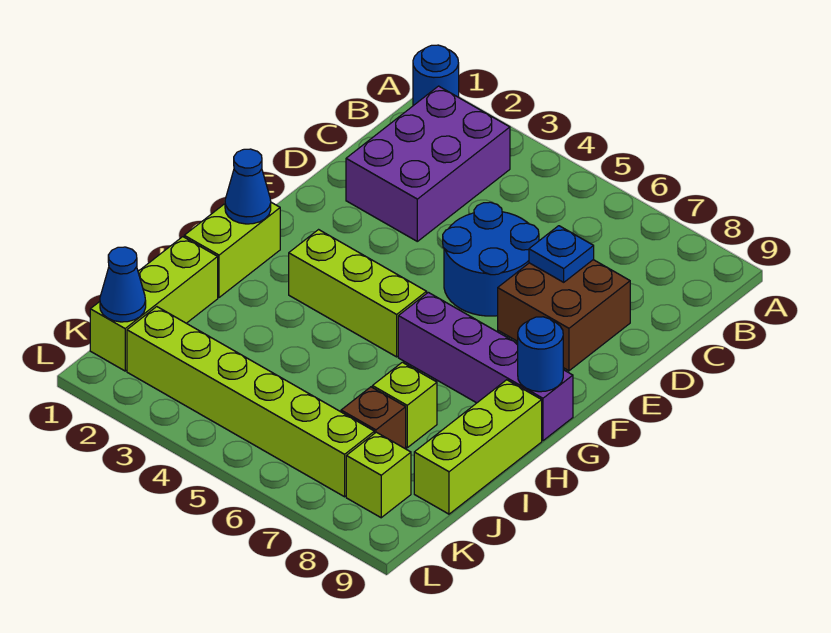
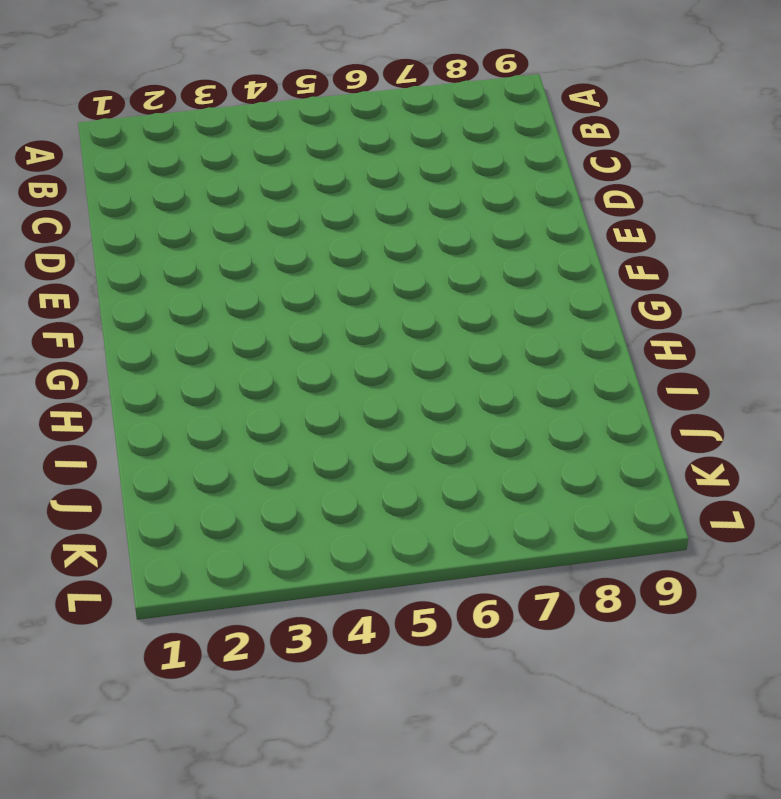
none -> blue round brick A1 level 1
none -> purple brick B2:D3 level 1
none -> blue round brick D5:E6 level 1

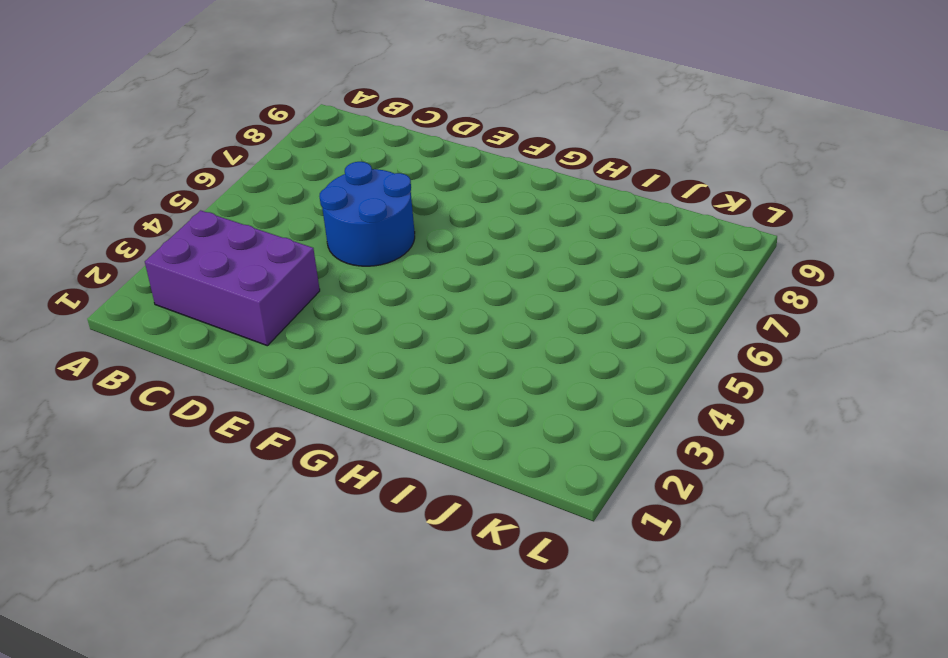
none -> blue round brick A1 level 1
none -> brown brick D7:E8 level 1
none -> lime brick G1:H1 level 1

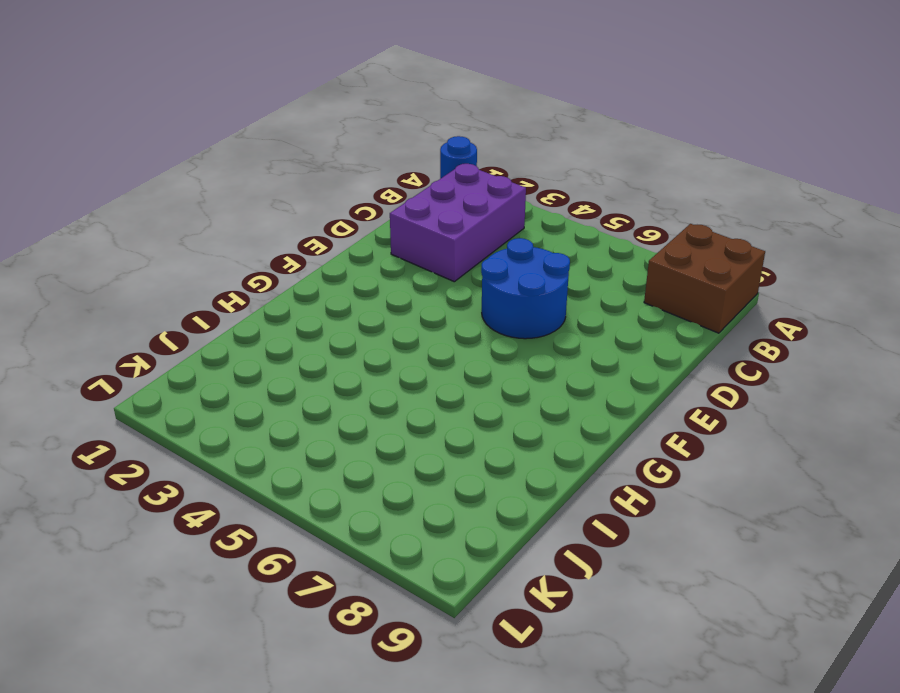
brown brick A8:B9 level 1 -> brown brick D7:E8 level 1
none -> lime brick G1:H1 level 1
none -> lime brick G3:G5 level 1
none -> purple brick G6:G9 level 1

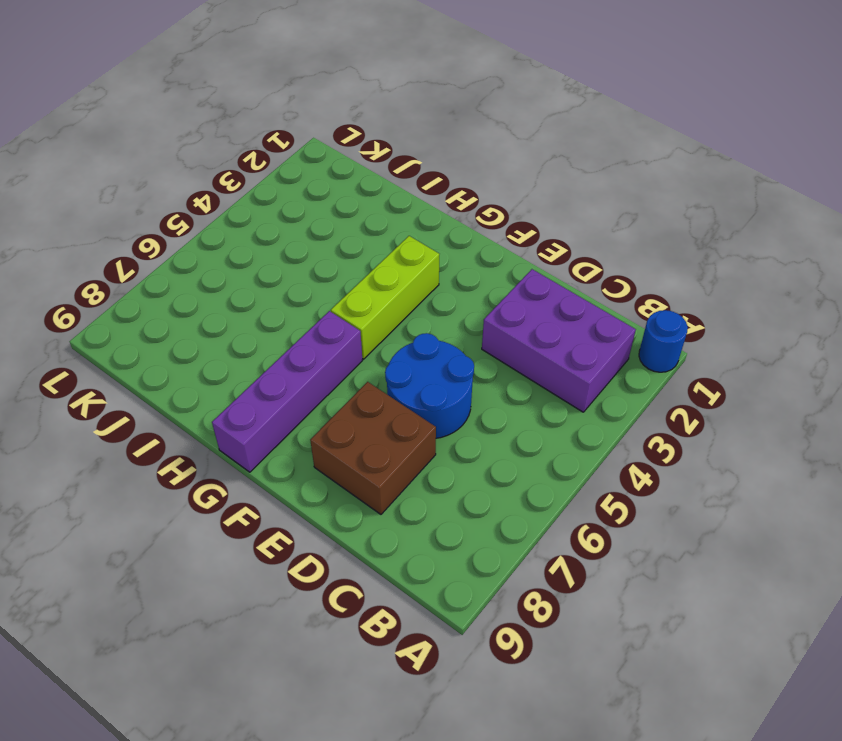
none -> lime brick G1:H1 level 1
none -> lime brick H9:J9 level 1
none -> lime brick I1:K1 level 1

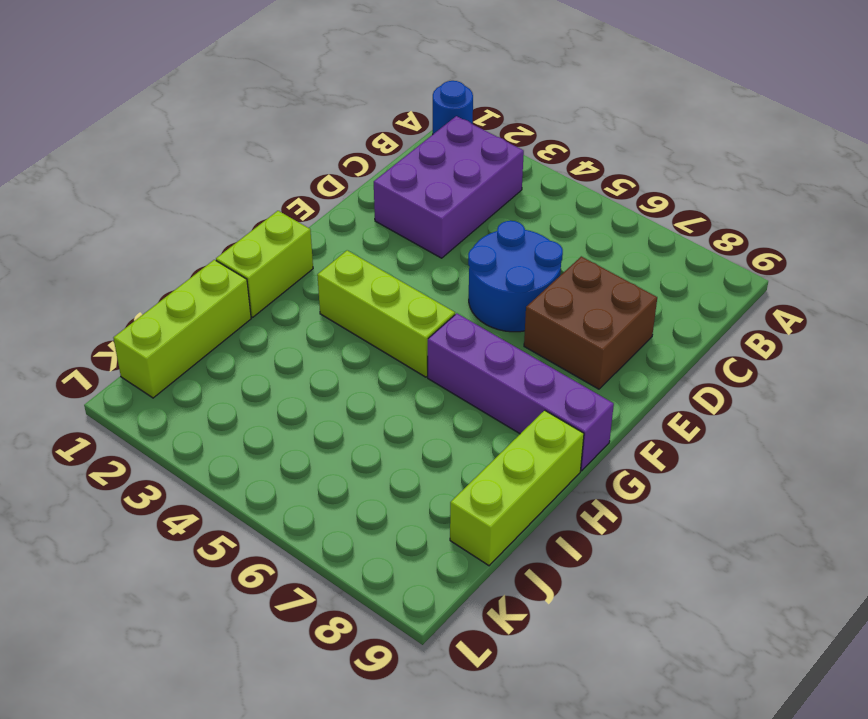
none -> lime brick I7 level 1
none -> brown brick J7 level 1
none -> lime brick K2:K7 level 1

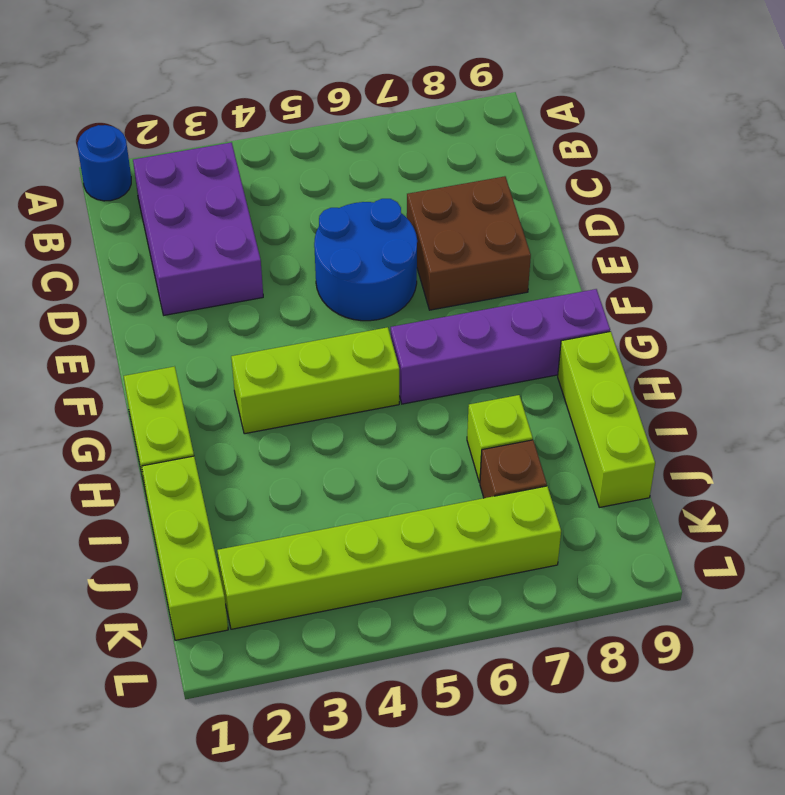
none -> lime brick K8 level 1
none -> blue plate D7 level 2
none -> blue cone G1 level 2

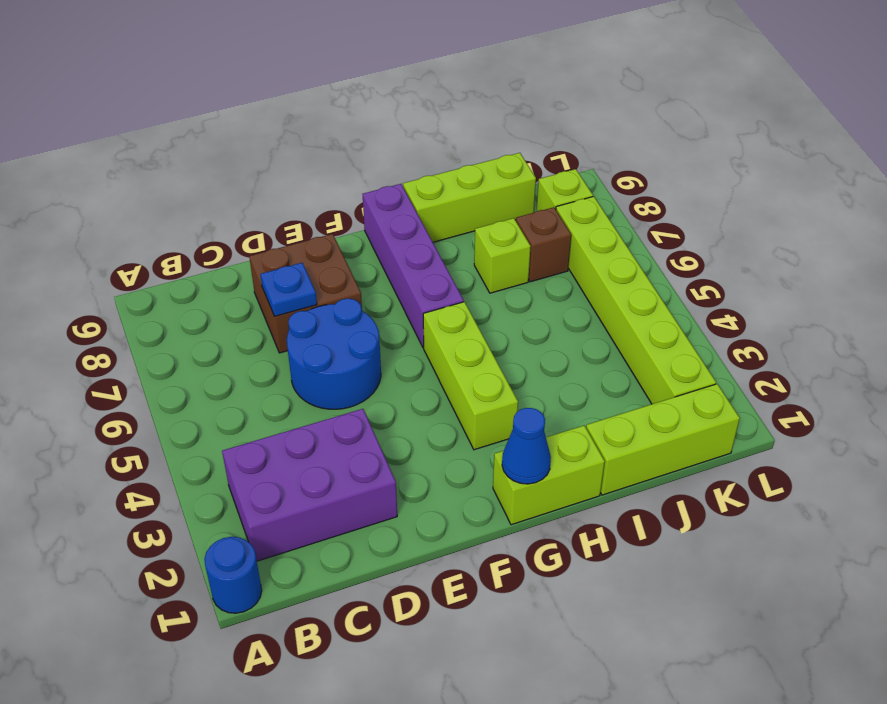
none -> blue round brick G9 level 2
none -> blue cone K1 level 2

